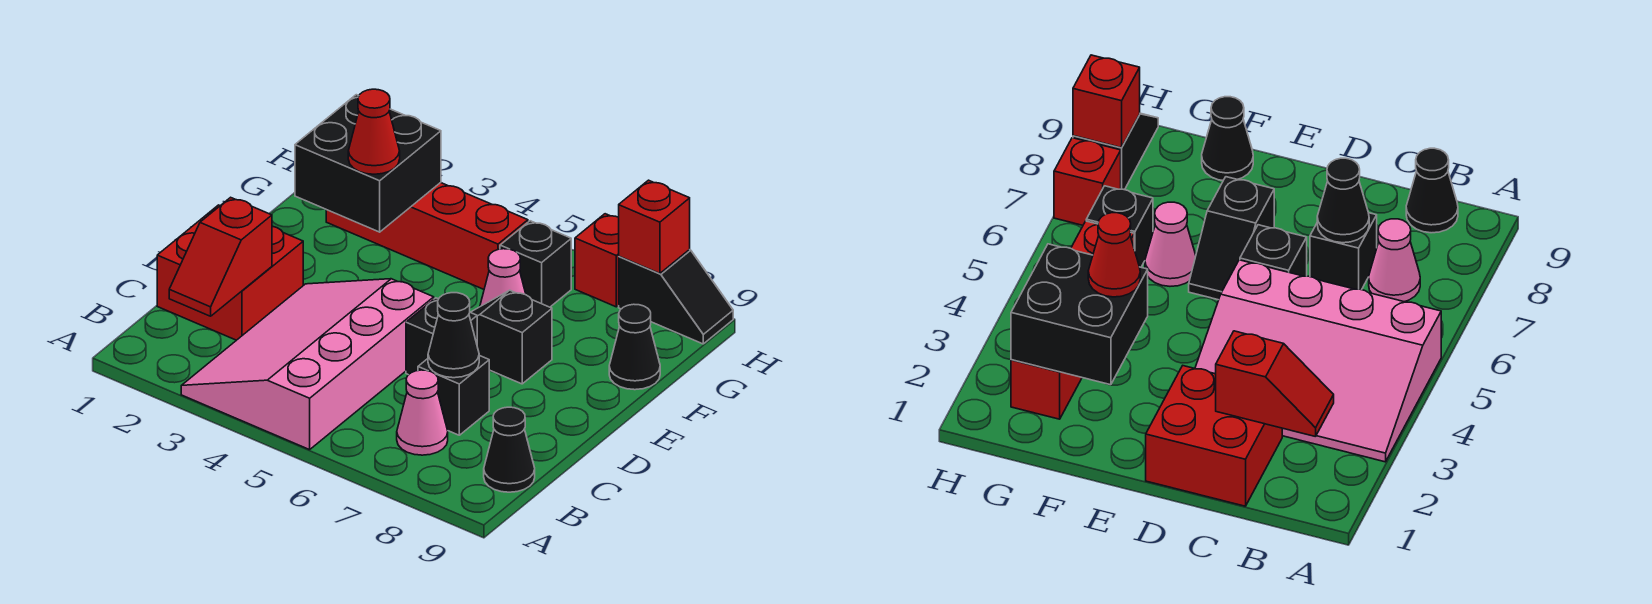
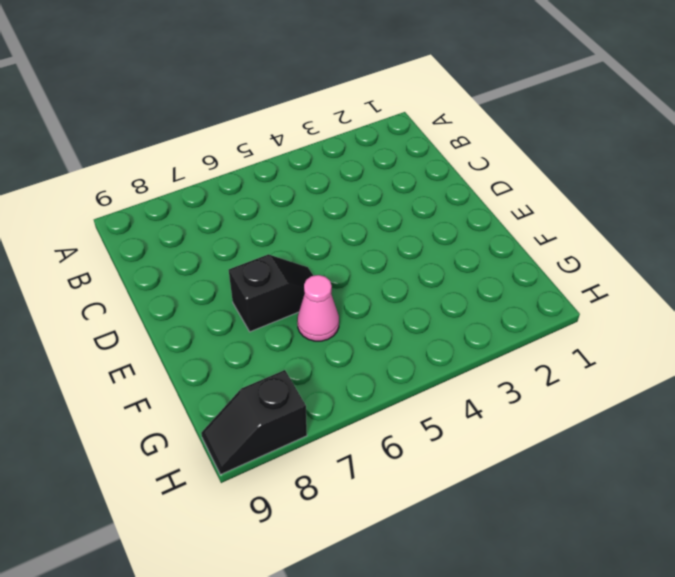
none -> pink slope A3:D5 level 1 top 5
none -> pink cone B7 level 1
none -> black cone B9 level 1

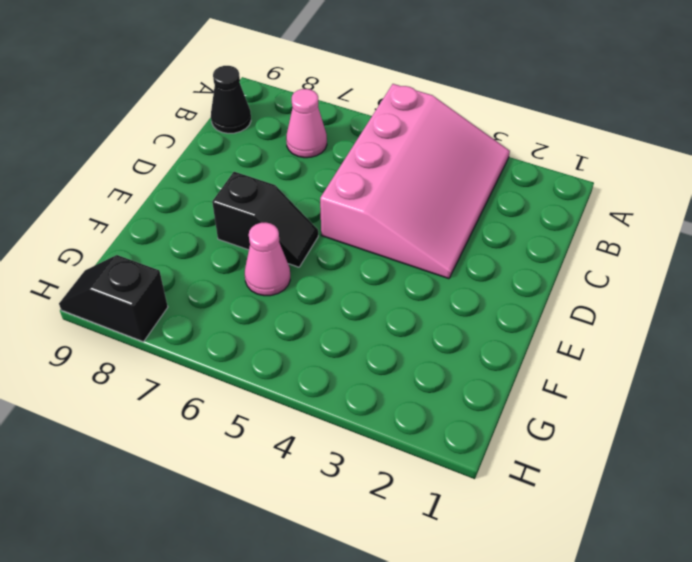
none -> red brick C1:D2 level 1
none -> black brick C7 level 1
none -> black brick D6 level 1

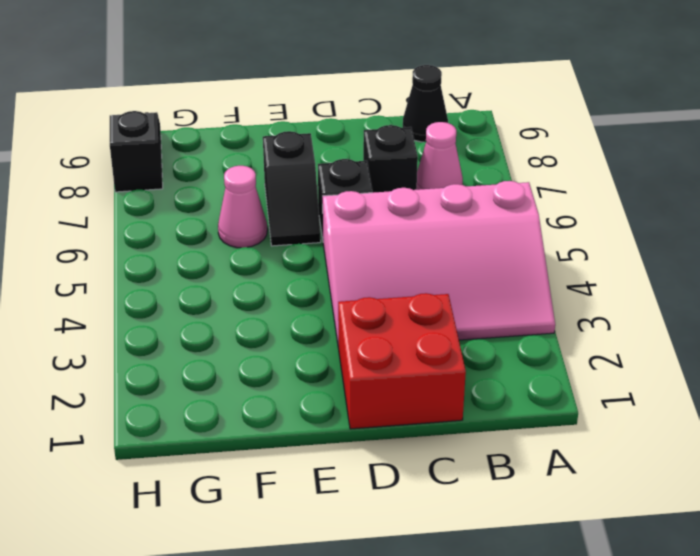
none -> black cone F9 level 1
none -> red brick G2:G5 level 1
none -> black brick G6 level 1

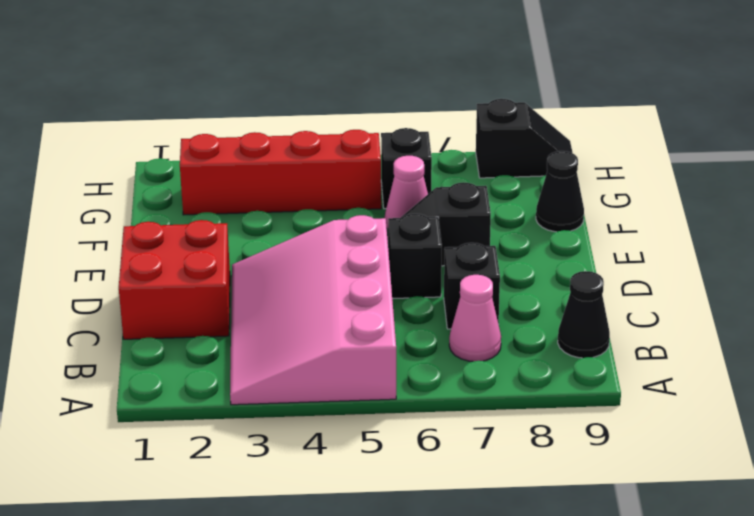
none -> red brick H7 level 1
none -> red slope B2:C2 level 2 top C
none -> black cone C7 level 2

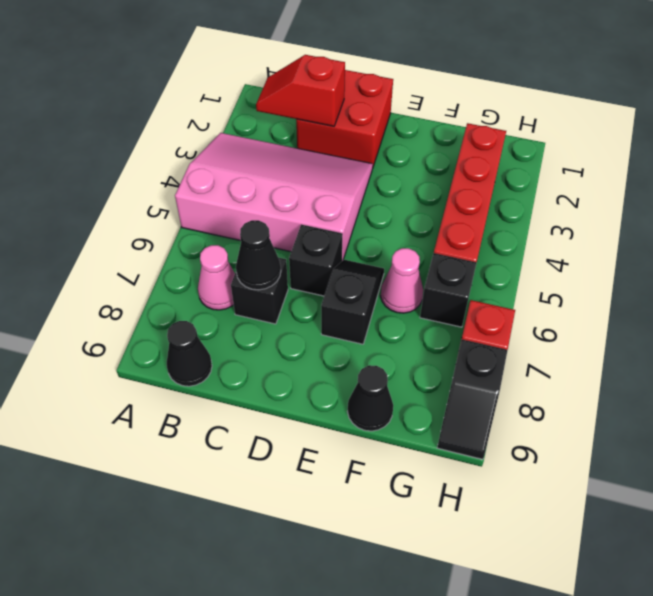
none -> black brick F2:G3 level 2
none -> red brick H8 level 2
none -> red cone F3 level 3

